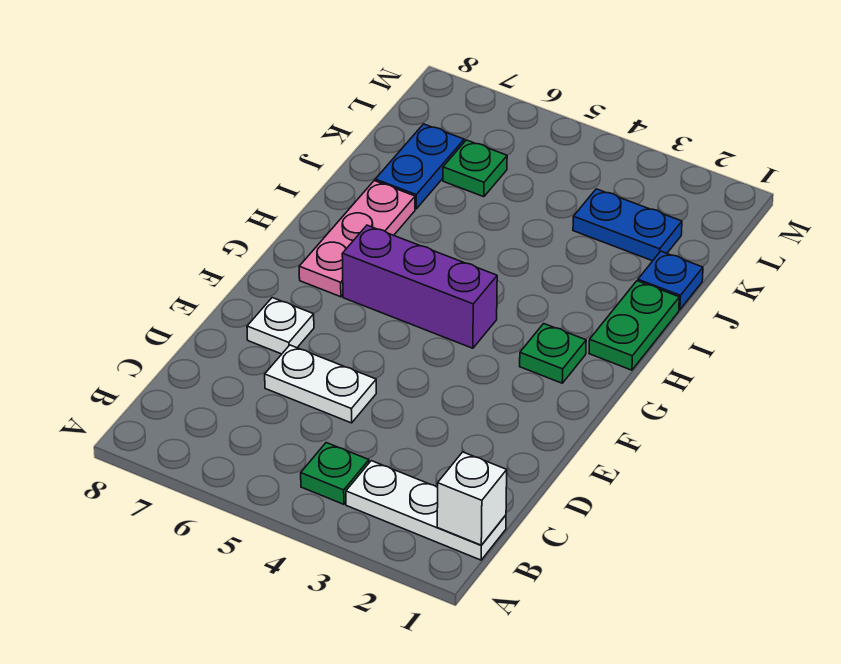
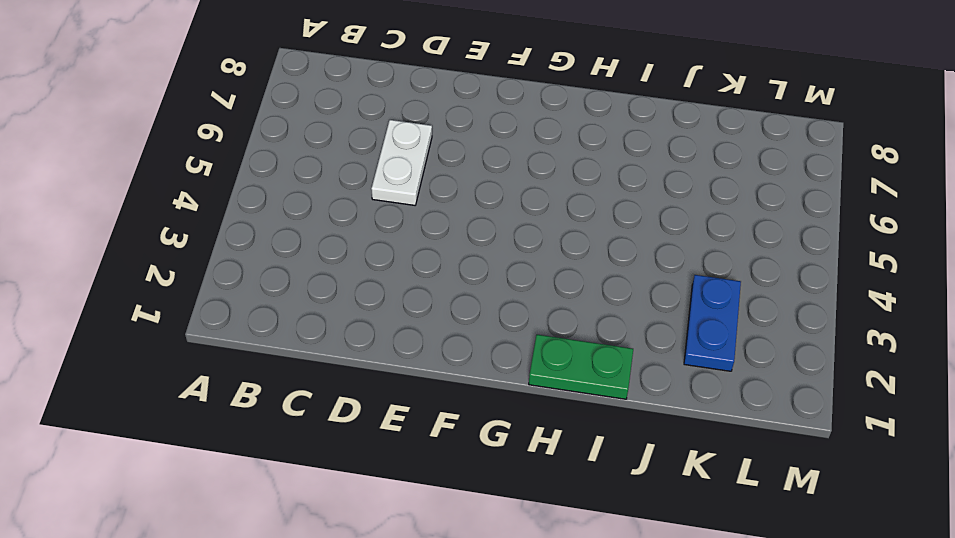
none -> white plate B1:B3 level 1
none -> green plate B4 level 1
none -> white plate E7 level 1

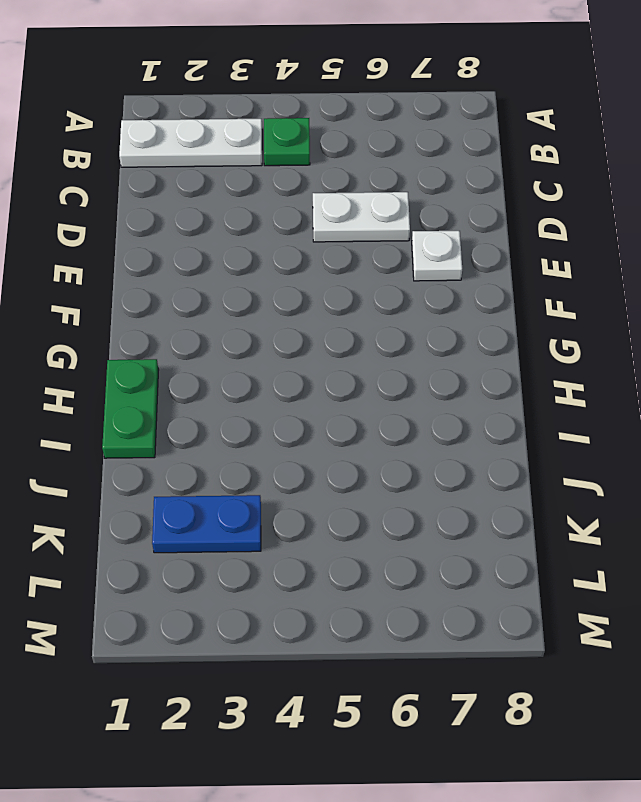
none -> green plate G2 level 1
none -> purple brick G4:G6 level 1
none -> pink plate G7:I7 level 1

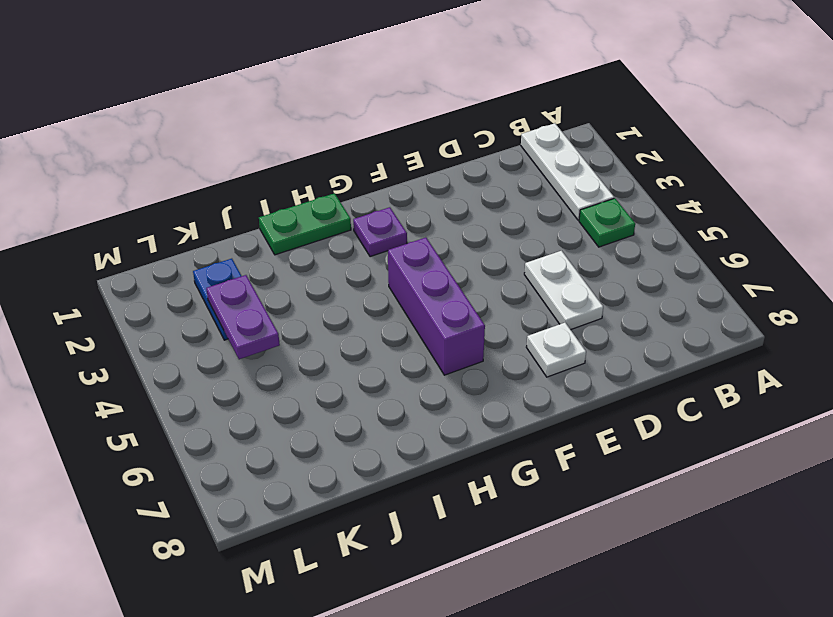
purple plate G2 level 1 -> green plate G2 level 1
purple plate K3:K4 level 2 -> none
none -> pink plate G7:I7 level 1
none -> blue plate J1 level 1
none -> blue plate J7:K7 level 1

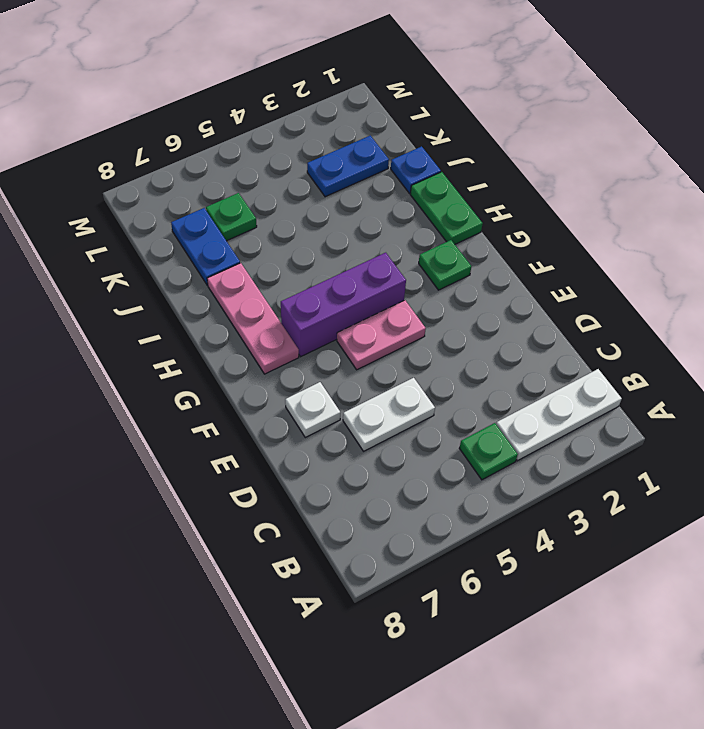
pink plate F4:F5 level 1 -> none
none -> white brick B1 level 2

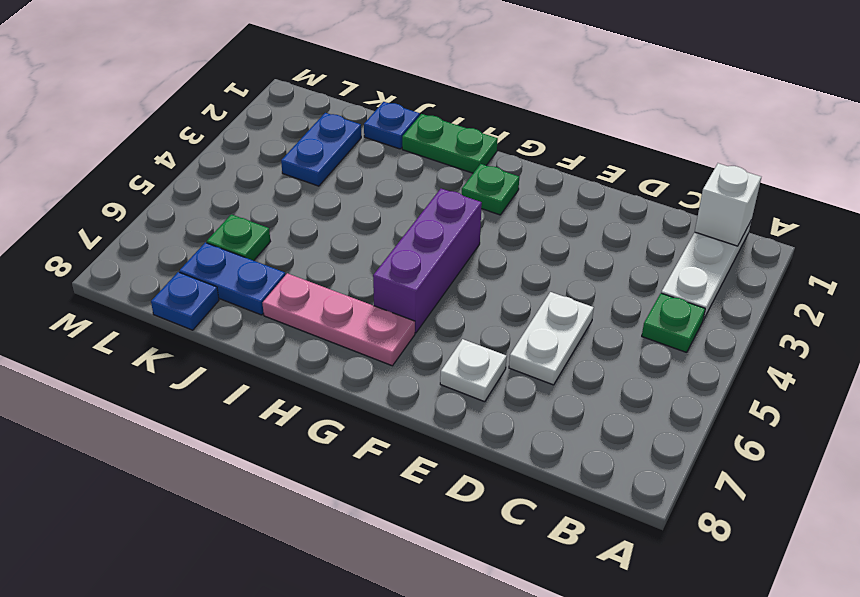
blue plate K8 level 1 -> none

